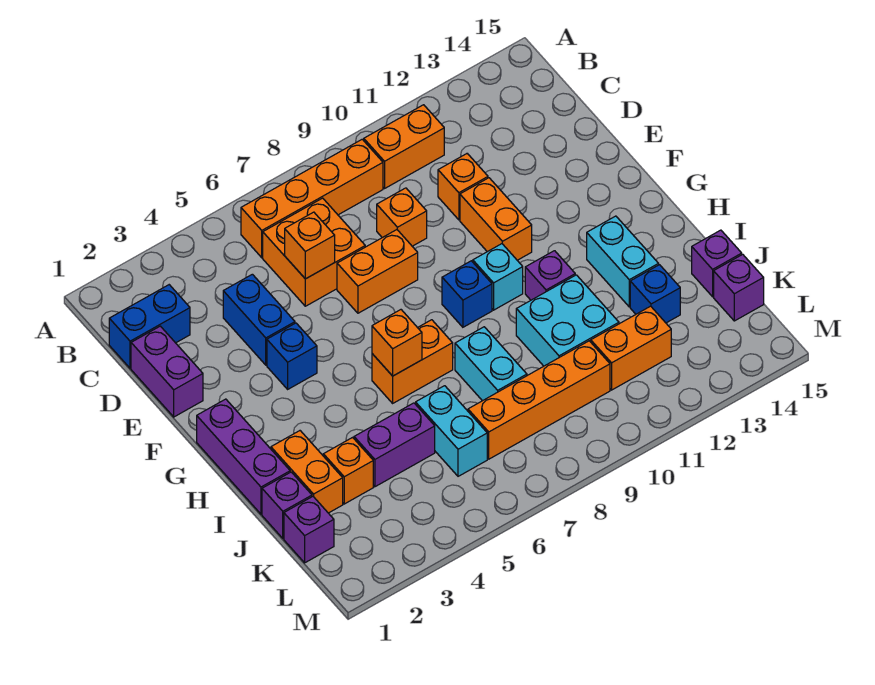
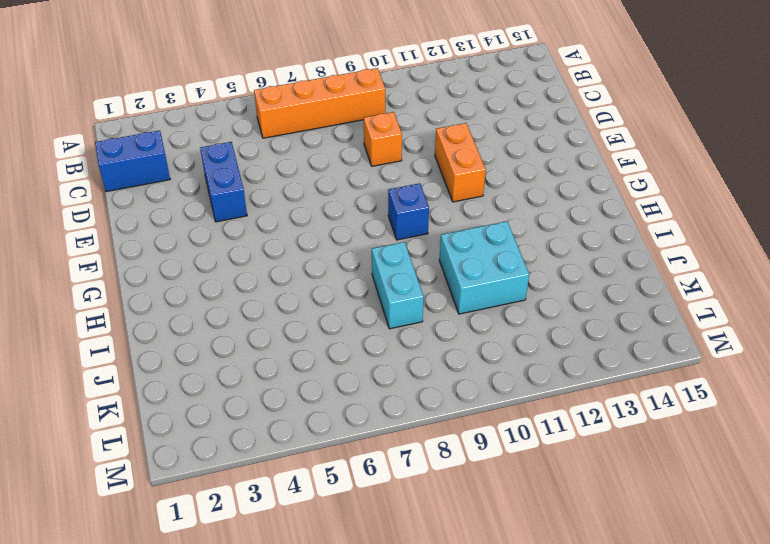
none -> orange brick B10:B11 level 1
none -> orange brick C6:D7 level 1
none -> purple brick D1:E1 level 1
none -> orange brick D11 level 1

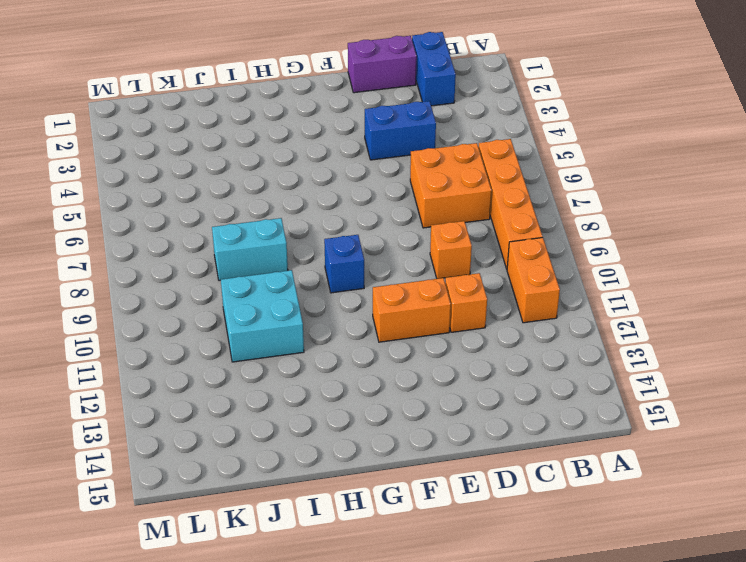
none -> orange brick E7:E8 level 1
none -> blue brick F4 level 1
none -> purple brick G1:I1 level 1
none -> cyan brick G10 level 1

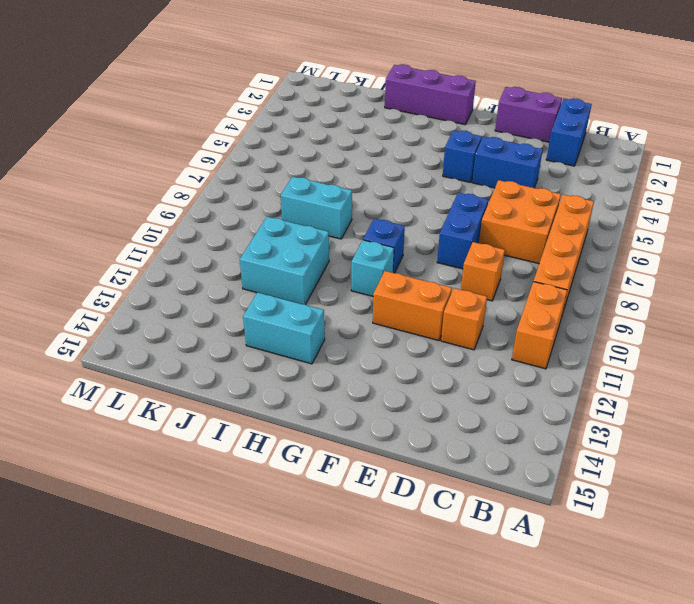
blue brick E7:E8 level 1 -> orange brick E7:E8 level 1
none -> orange brick H6:H7 level 1
none -> purple brick H11 level 1
none -> orange brick I2:J2 level 1
none -> purple brick J1 level 1

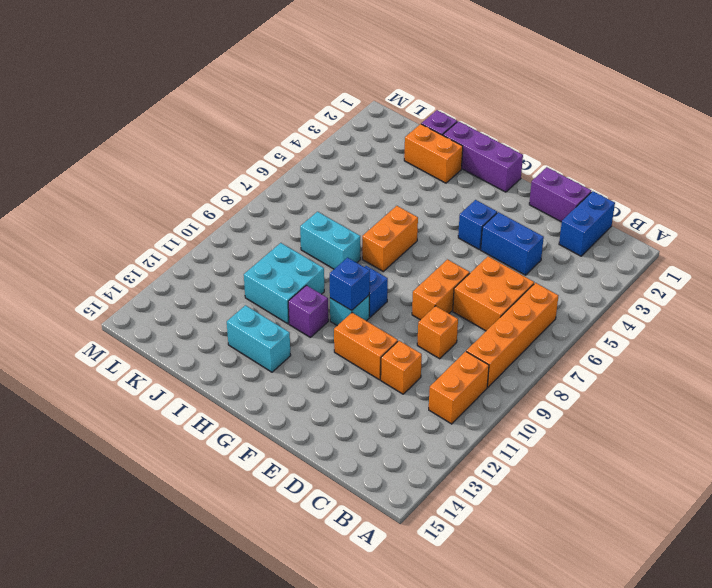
blue brick G10 level 2 -> blue brick J13 level 1
none -> orange brick J3 level 1
none -> purple brick J4:J5 level 1
none -> cyan brick J6:K6 level 1
none -> purple brick J15 level 1

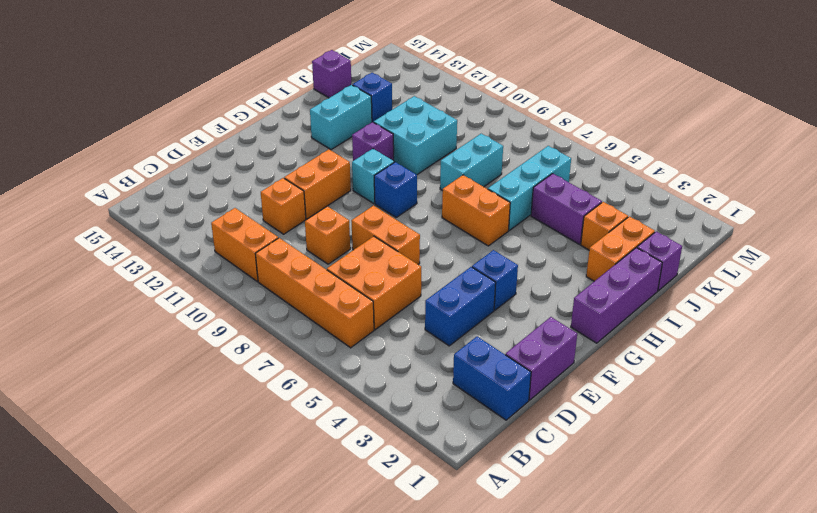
cyan brick I6:K6 level 1 -> cyan brick J6:K6 level 1
none -> purple brick K1 level 1
none -> orange brick K7:K10 level 1
none -> orange brick K11:K12 level 1
none -> purple brick K15 level 1

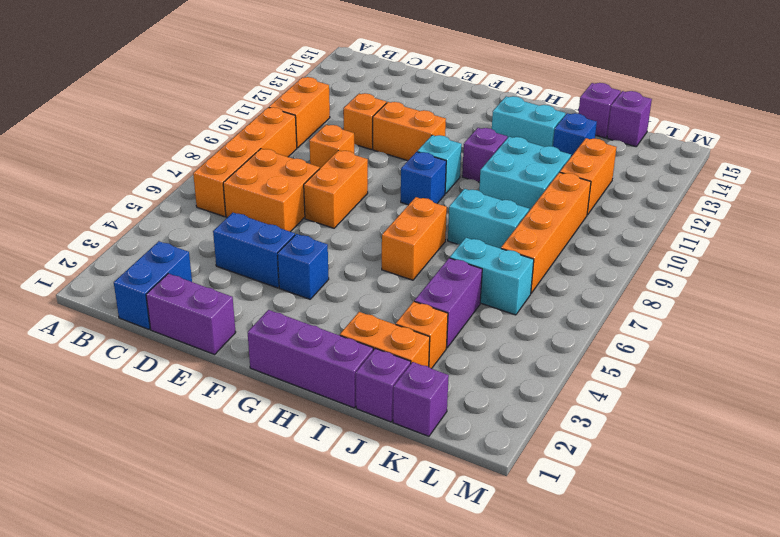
none -> orange brick D6 level 2
none -> orange brick H6 level 2

